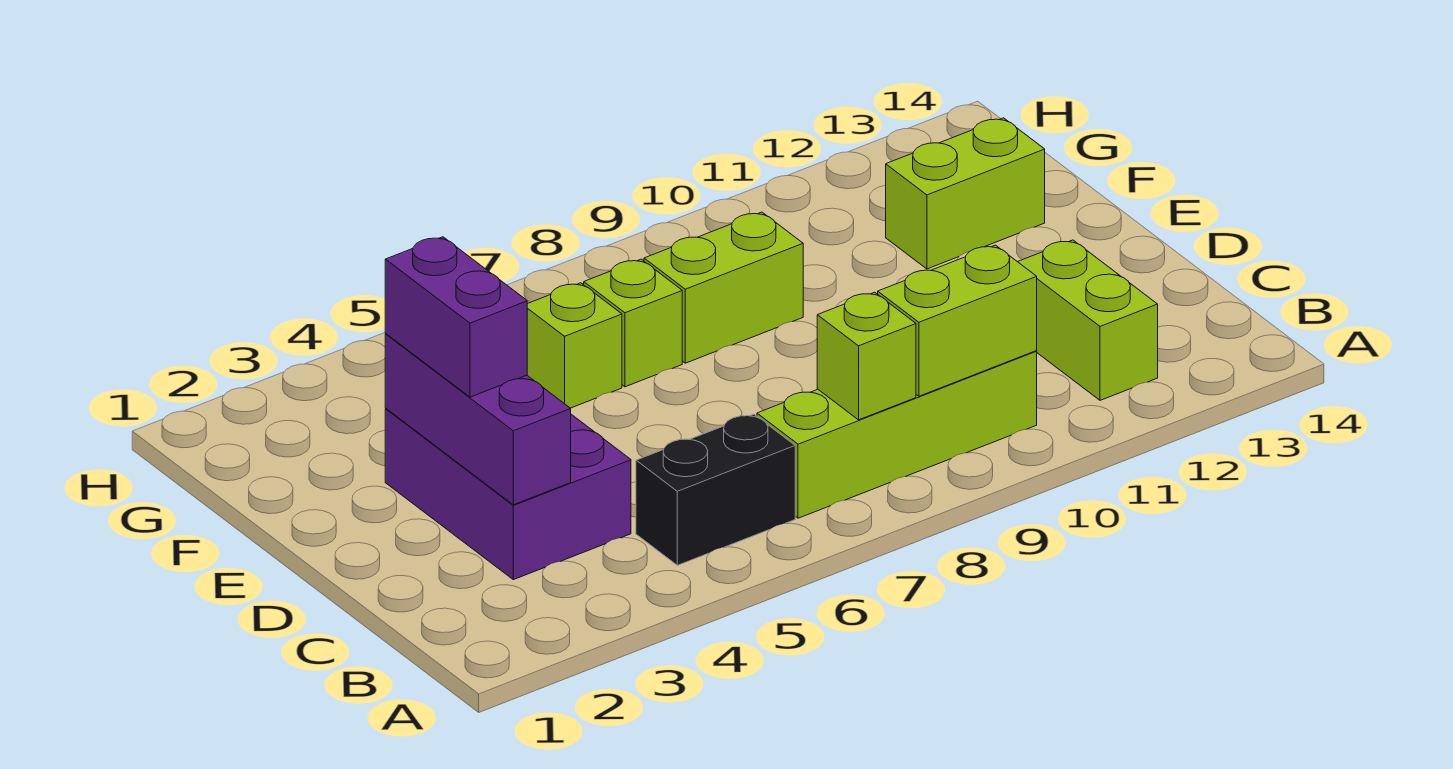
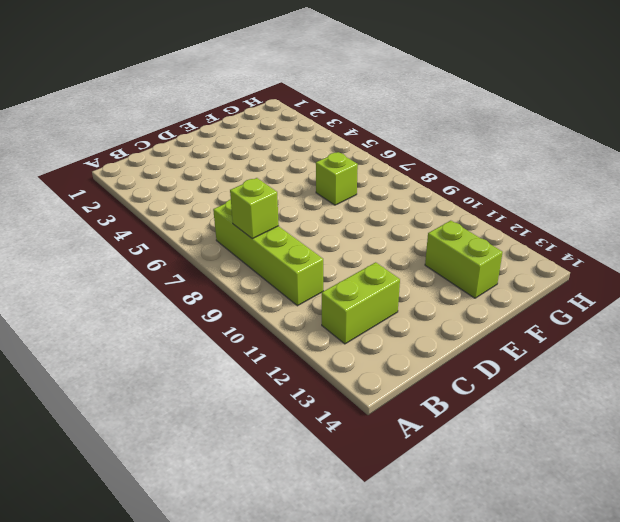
none -> black brick B5:B6 level 1
none -> purple brick C3:E4 level 1
none -> lime brick F6 level 1

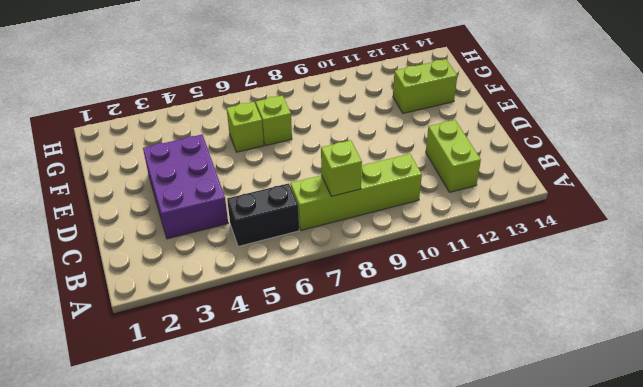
none -> lime brick F8:F9 level 1
none -> lime brick B9:B10 level 2
none -> purple brick C3:E3 level 2

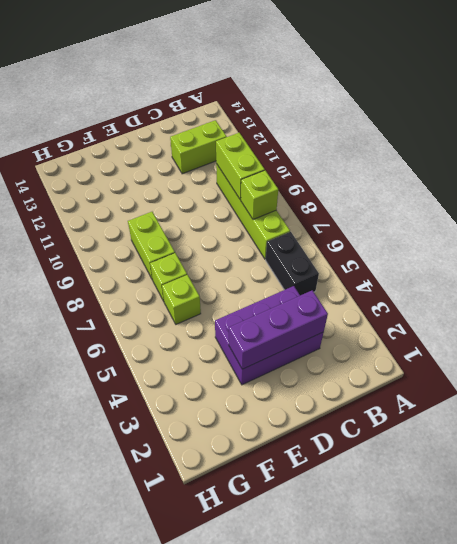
none -> lime brick F12:F13 level 1
none -> purple brick D3:E3 level 3

